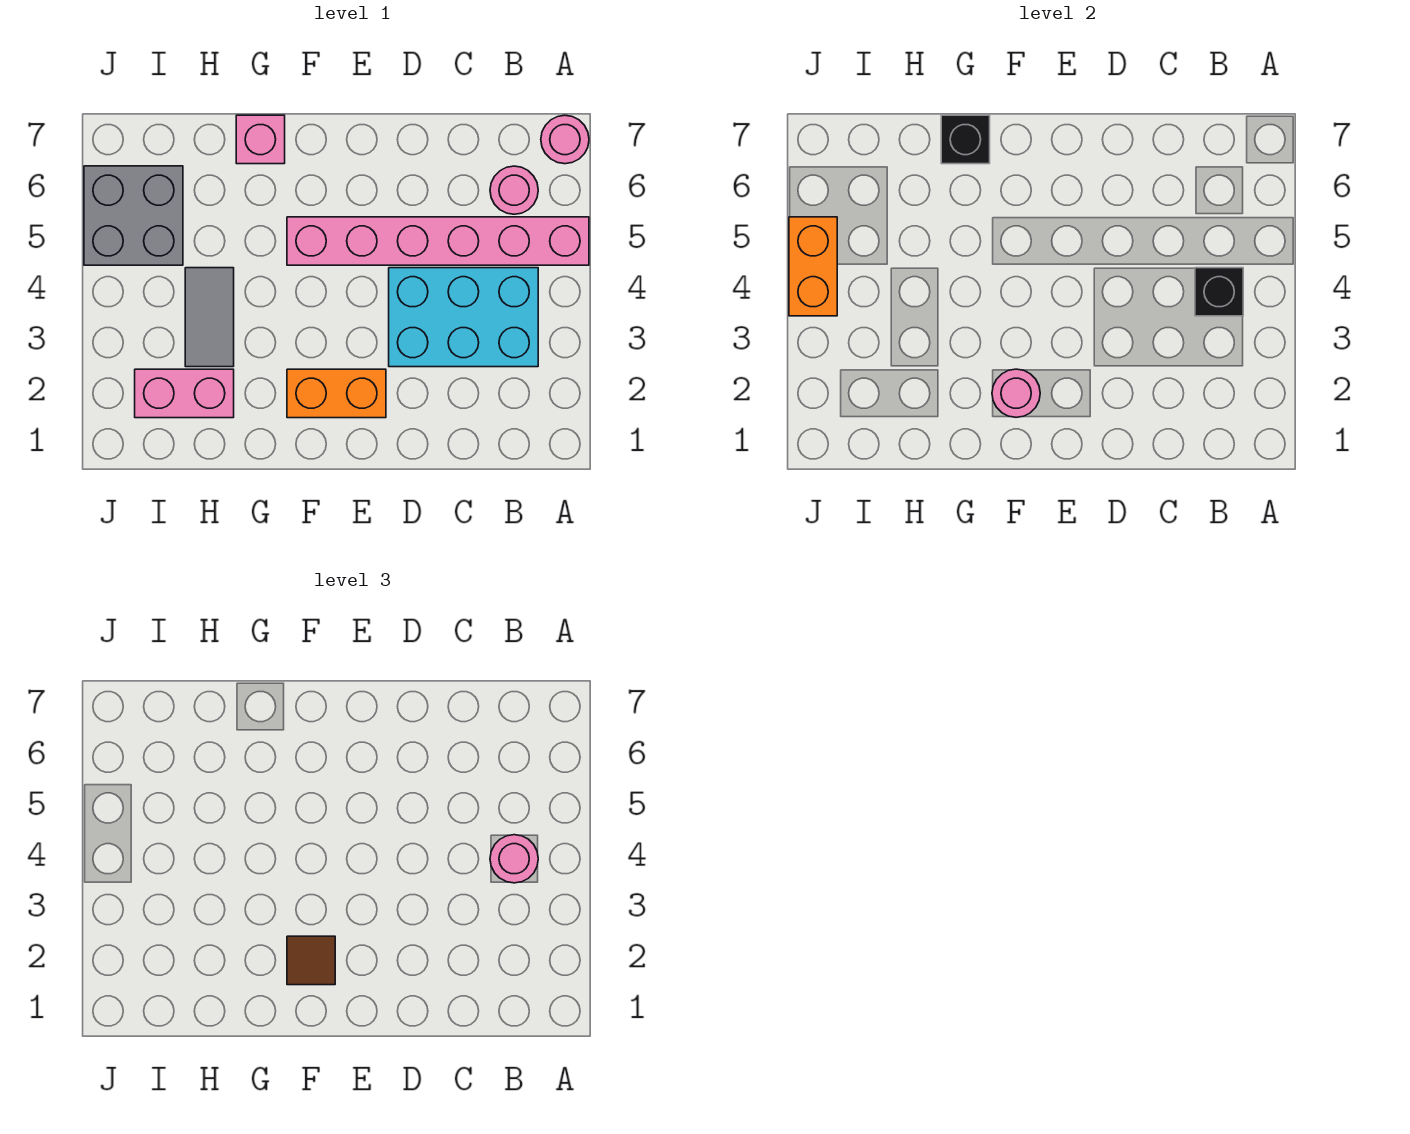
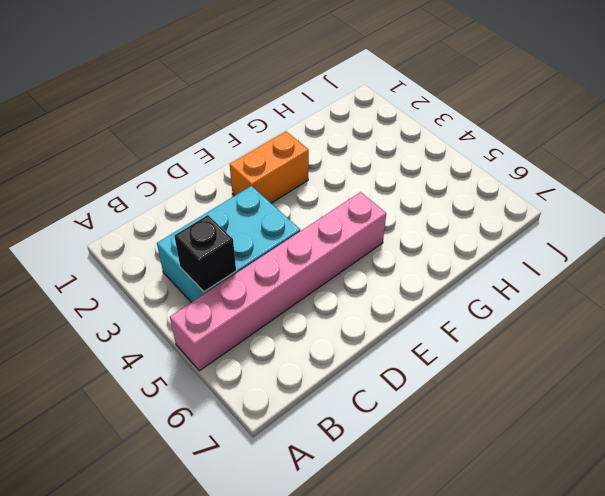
none -> pink round brick A7 level 1
none -> pink round brick B6 level 1
none -> pink brick G7 level 1

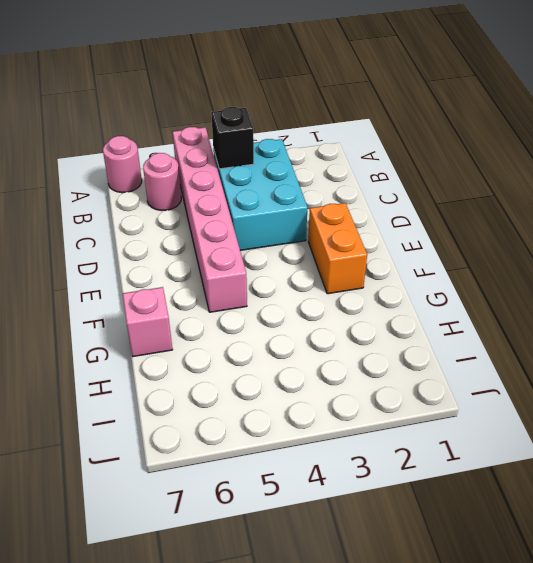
none -> pink brick H2:I2 level 1
none -> grey tile H3:H4 level 1
none -> grey brick I5:J6 level 1

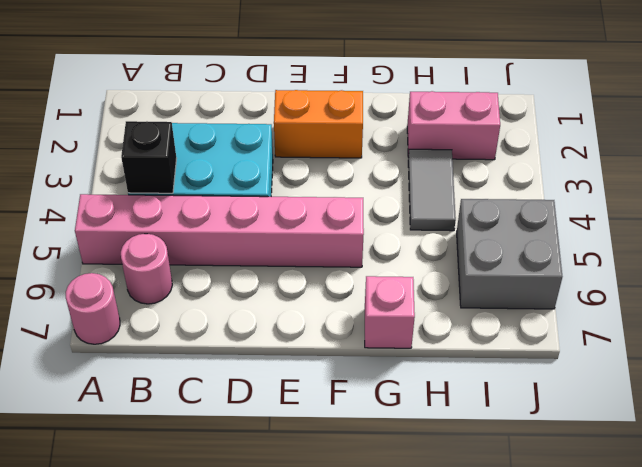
none -> pink round brick F2 level 2
none -> black brick G7 level 2
none -> orange brick J4:J5 level 2

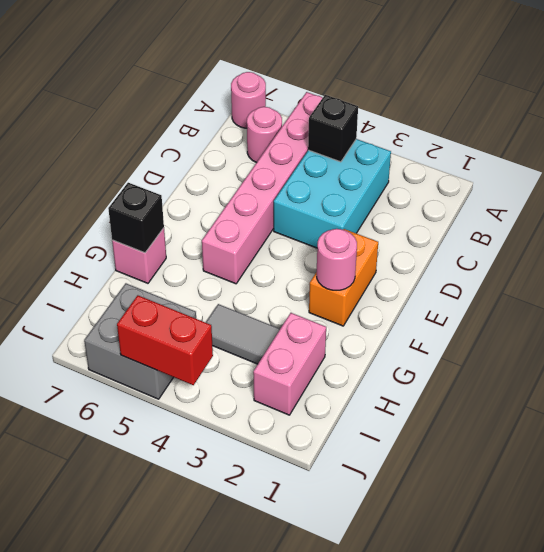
red brick J4:J5 level 2 -> orange brick J4:J5 level 2
none -> pink round brick B4 level 3
none -> brown tile F2 level 3

